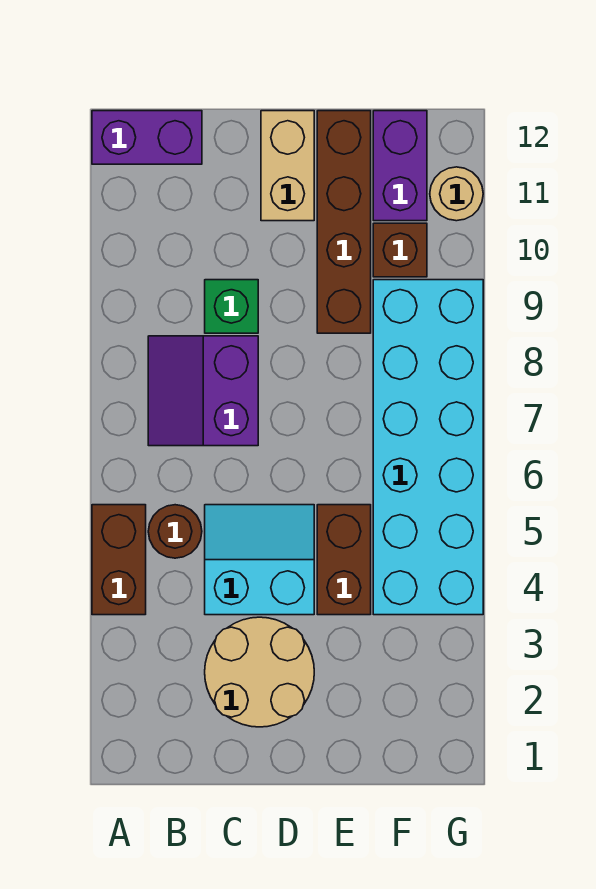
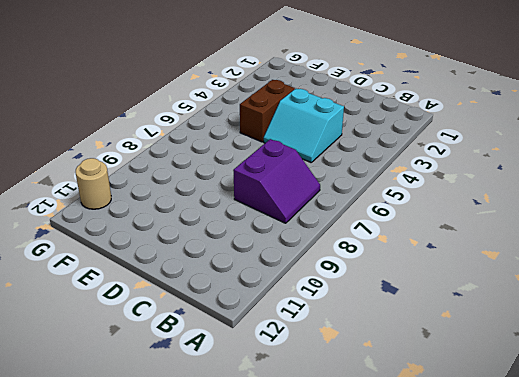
none -> brown brick A4:A5 level 1
none -> purple brick A12:B12 level 1
none -> brown round brick B5 level 1

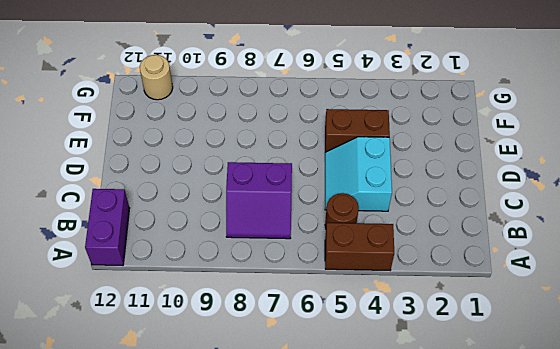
none -> tan round brick C2:D3 level 1
none -> green brick C9 level 1
none -> tan brick D11:D12 level 1

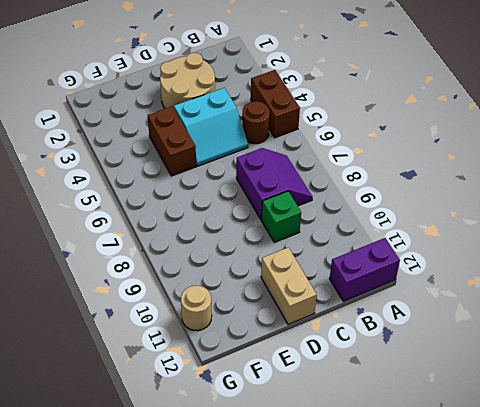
none -> brown brick E9:E12 level 1
none -> cyan brick F4:G9 level 1
none -> brown brick F10 level 1

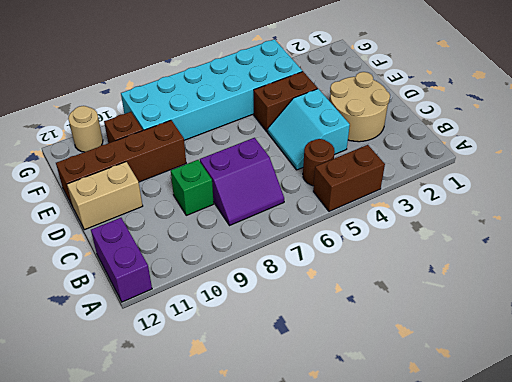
none -> purple brick F11:F12 level 1

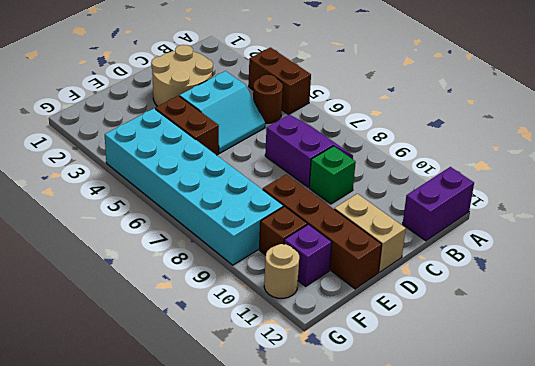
purple brick F11 level 1 -> purple brick F11:F12 level 1

